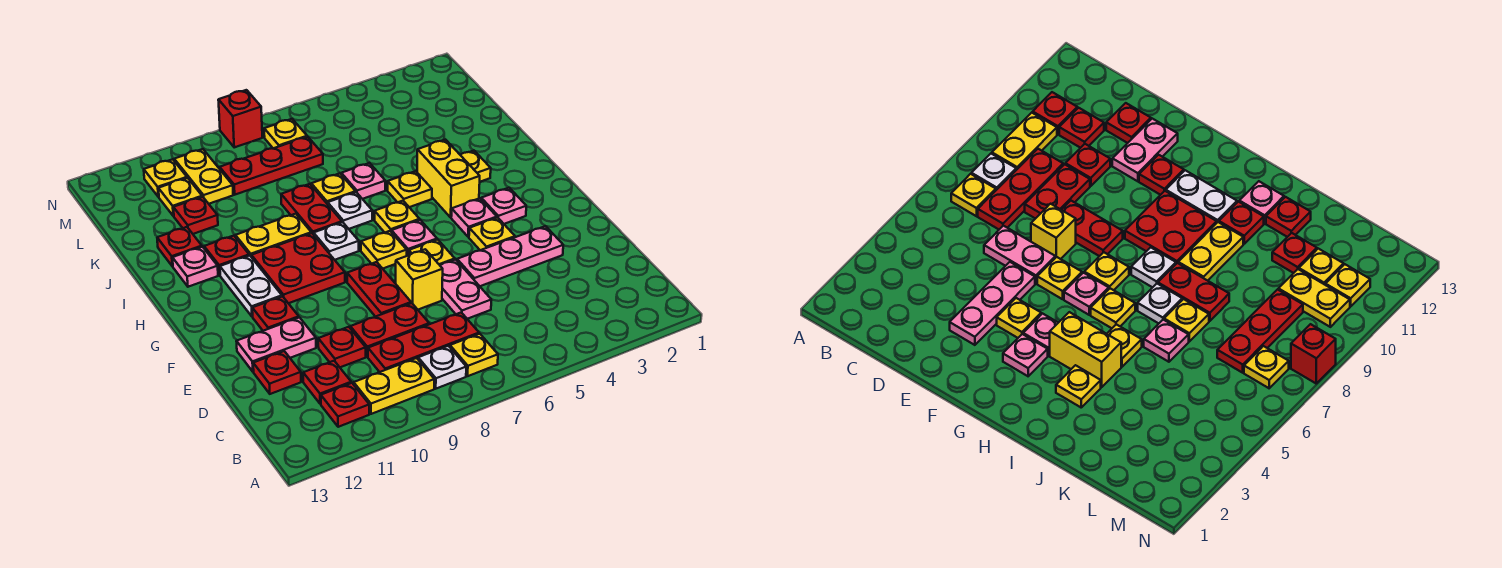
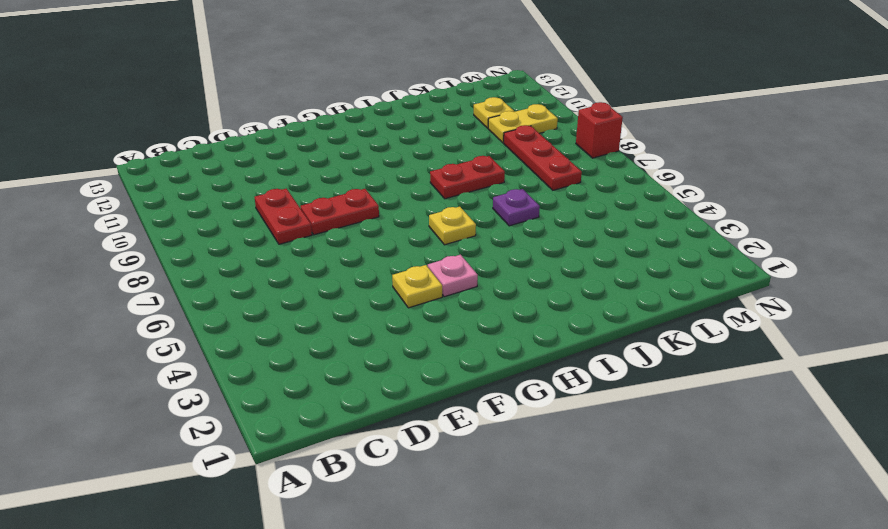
purple plate J6 level 1 -> pink plate J6 level 1
none -> yellow plate B7 level 1
none -> white plate B8 level 1
none -> yellow plate B9:B10 level 1
none -> red plate B11 level 1

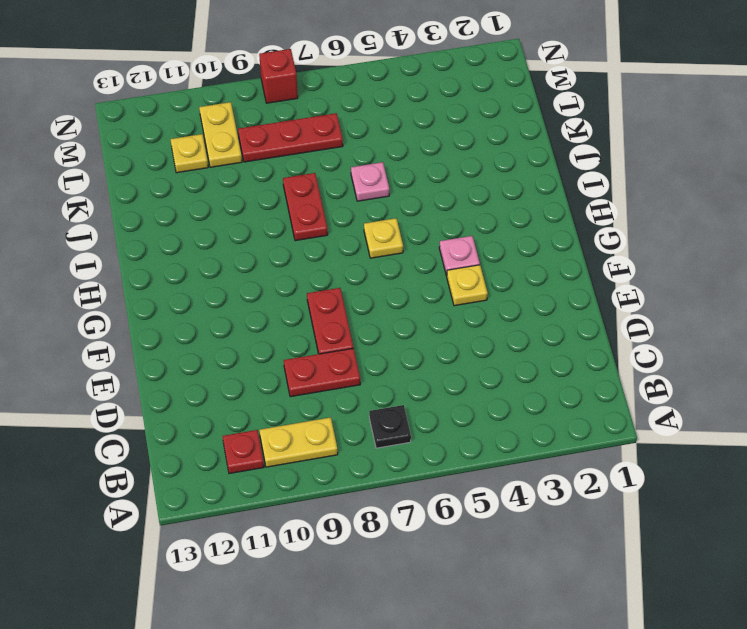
black plate B7 level 1 -> yellow plate B7 level 1
none -> white plate B8 level 1
none -> red plate C7:C9 level 1
none -> red plate C11 level 1
none -> pink plate D6:E6 level 1

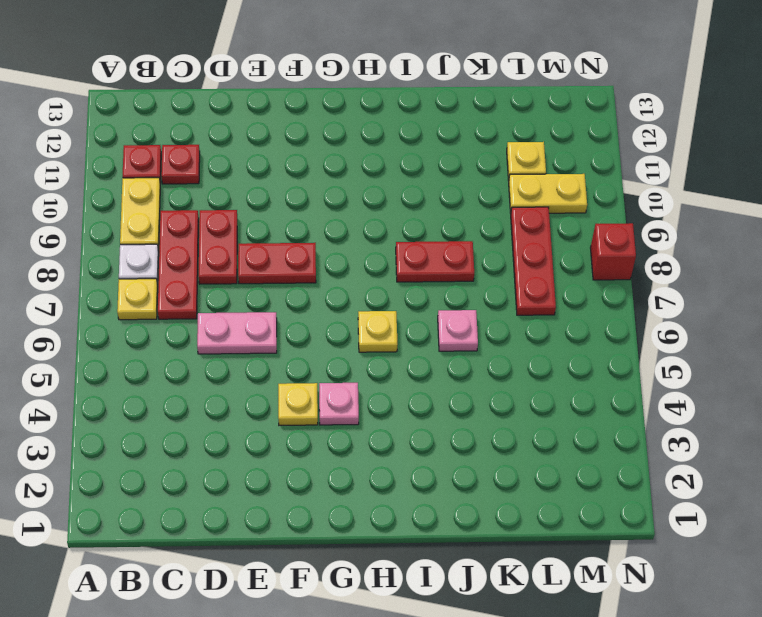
none -> red plate D10 level 1
none -> red plate D12 level 1
none -> pink plate E3:E5 level 1
none -> yellow brick E7 level 1

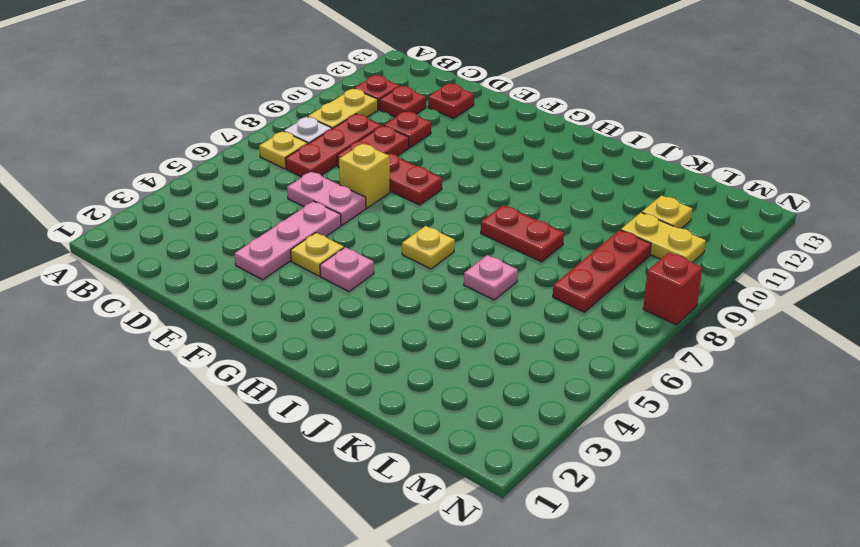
none -> pink plate E11:E12 level 1
none -> yellow plate F6 level 1
none -> red plate F11 level 1
none -> pink plate G3 level 1

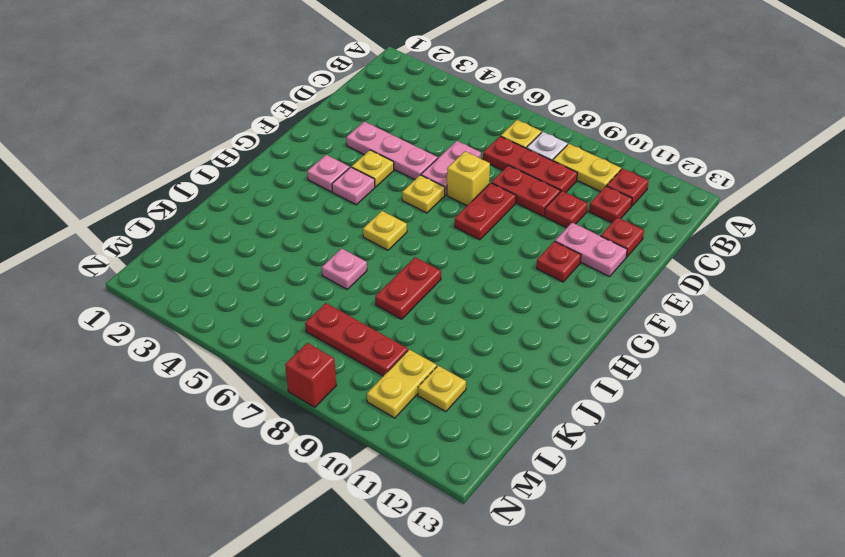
none -> pink plate G6 level 1
none -> yellow plate G7 level 1
none -> red plate G9:H10 level 1
none -> white plate G11:H11 level 1

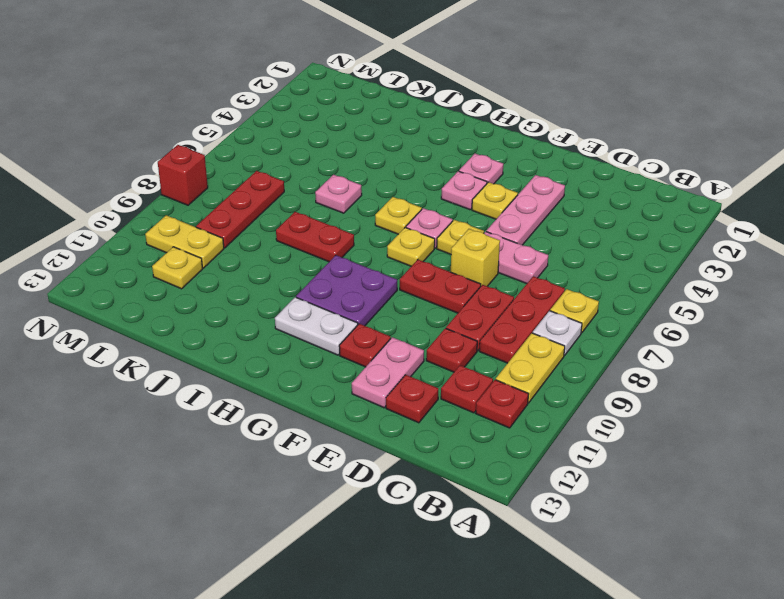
purple plate G9:H10 level 1 -> red plate G9:H10 level 1
none -> yellow brick H4:I4 level 1
none -> white plate H8 level 1
none -> yellow plate I3 level 1
none -> yellow plate I5 level 1

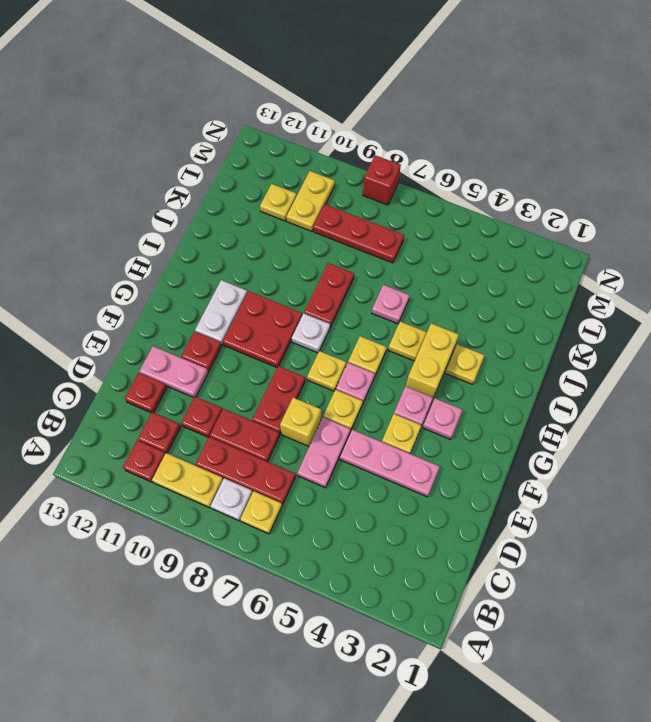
none -> white plate I7 level 1
none -> yellow plate I9:I10 level 1
none -> red plate I11 level 1
none -> pink plate I12 level 1

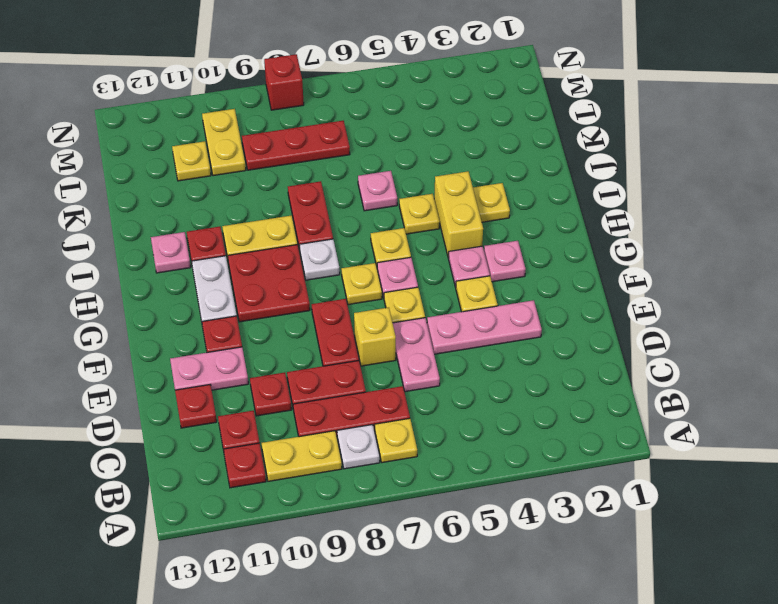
none -> white plate I7 level 1
none -> yellow plate J7 level 1
none -> red plate J12 level 1
none -> red plate K11 level 1

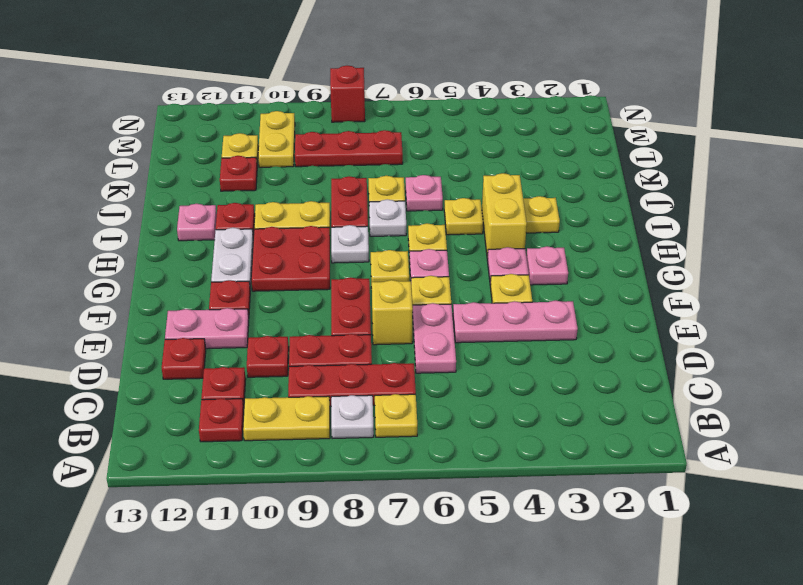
none -> red plate J12 level 1
none -> yellow plate M7 level 1
none -> yellow plate M11 level 1

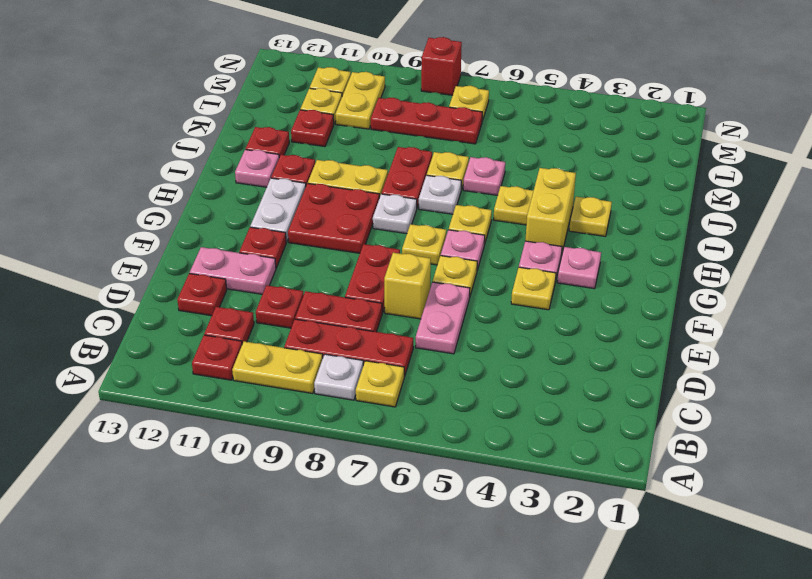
none -> pink plate E3:E5 level 1

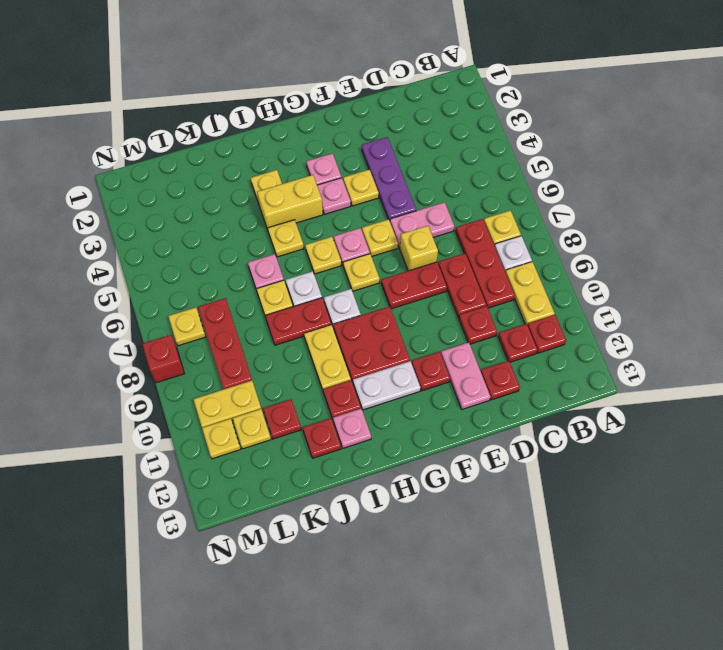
purple plate E3:E5 level 1 -> pink plate E3:E5 level 1

